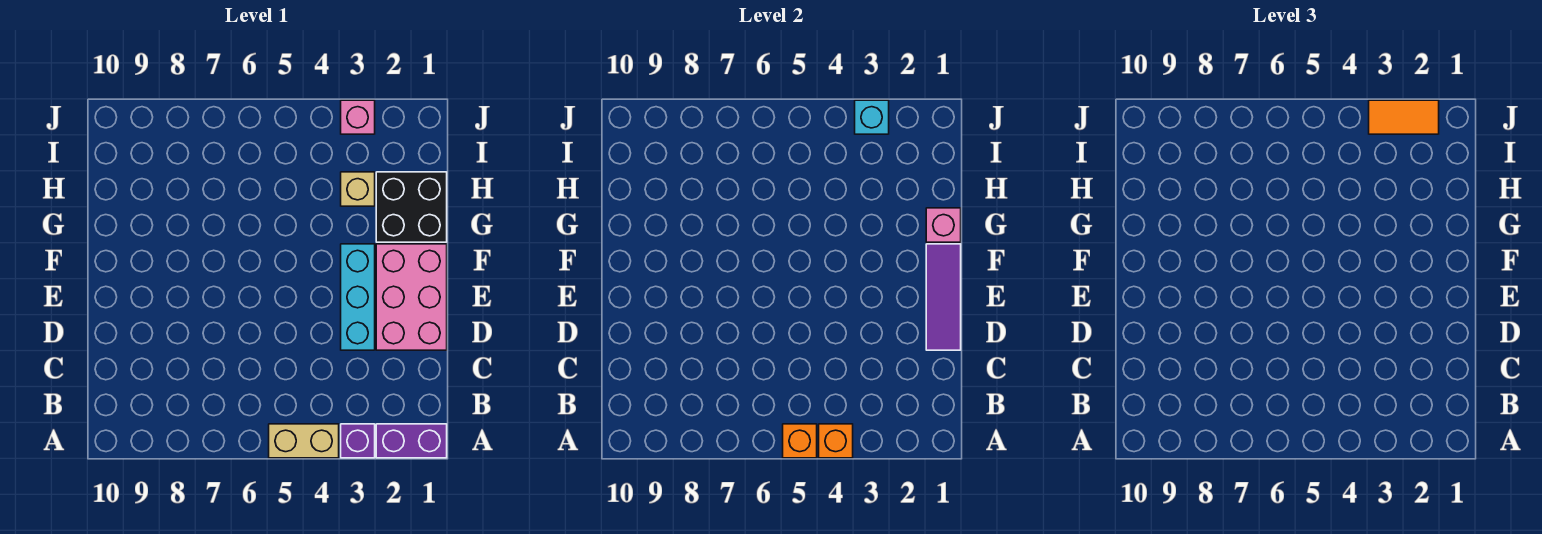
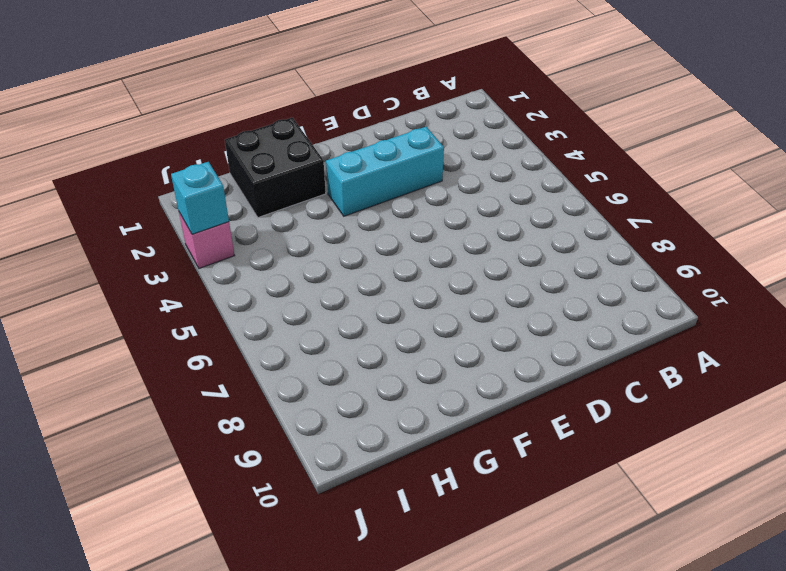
none -> purple brick A1:A2 level 1
none -> purple brick A3 level 1
none -> tan brick A4:A5 level 1

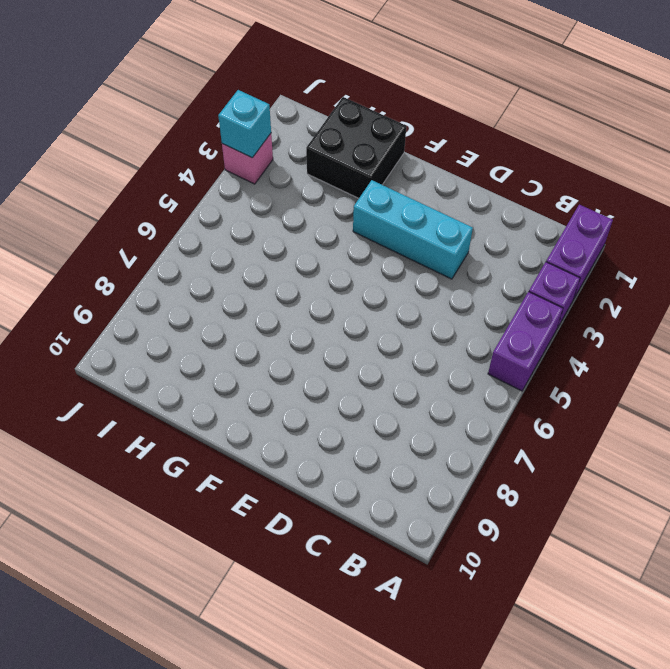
purple brick A4:A5 level 1 -> tan brick A4:A5 level 1
none -> pink brick D1:F2 level 1
none -> tan brick H3 level 1
none -> orange brick A4 level 2

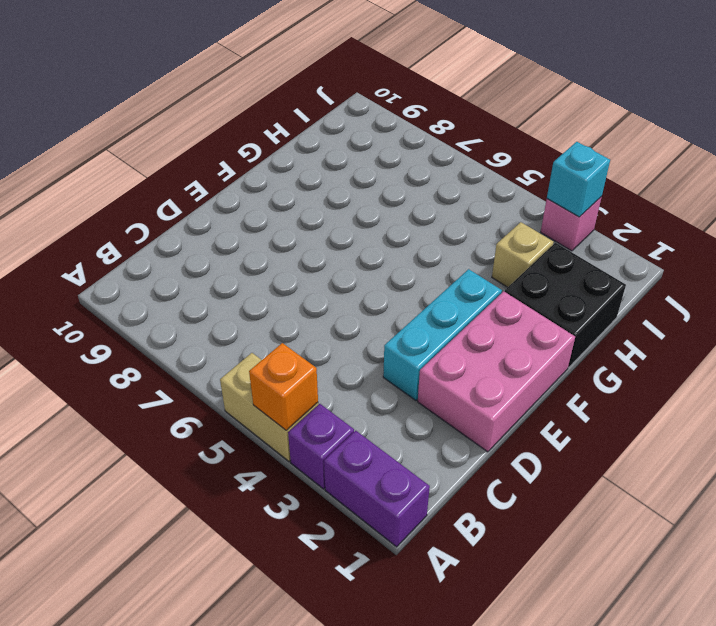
none -> orange brick A5 level 2
none -> purple tile D1:F1 level 2
none -> pink brick G1 level 2

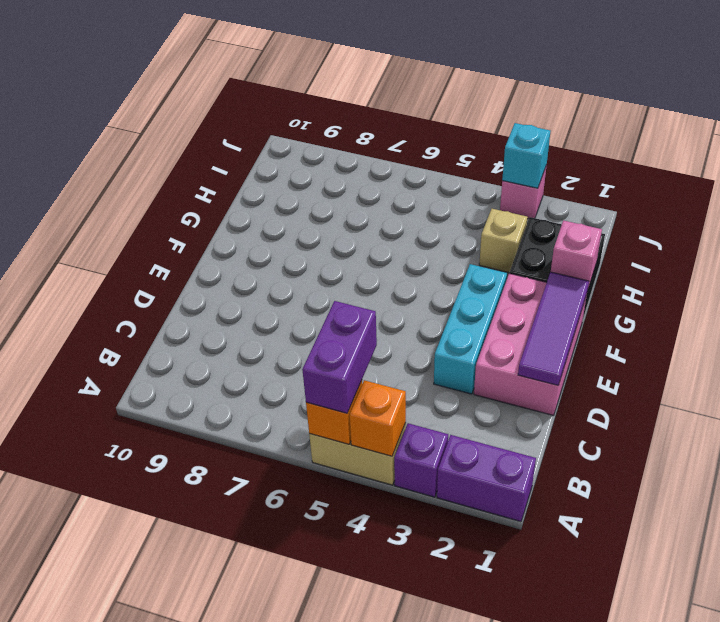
purple brick A5:B5 level 3 -> none
none -> orange tile J2:J3 level 3

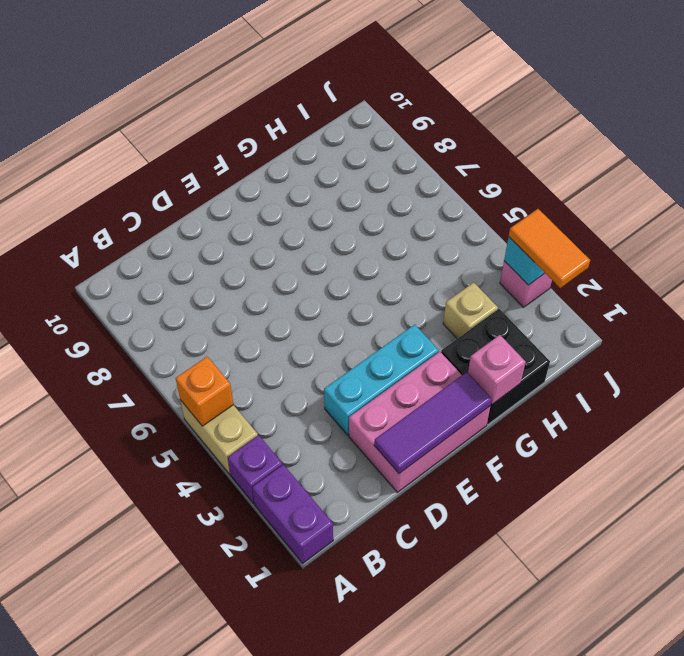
none -> orange brick A4 level 2

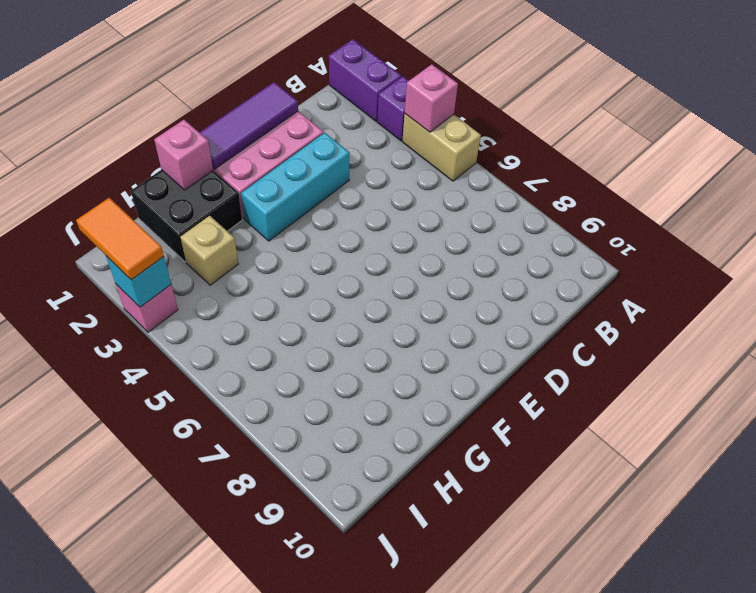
pink brick A4 level 2 -> orange brick A4 level 2
none -> orange brick A5 level 2

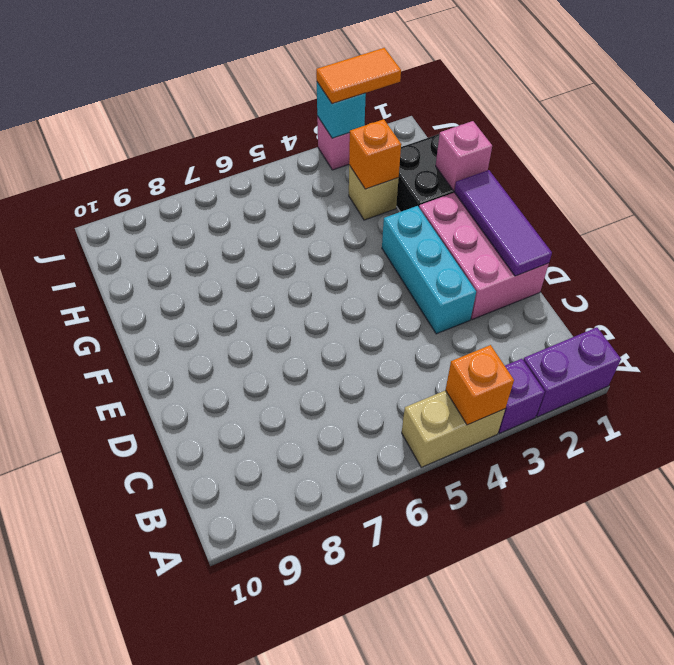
orange brick H3 level 2 -> orange brick A5 level 2

